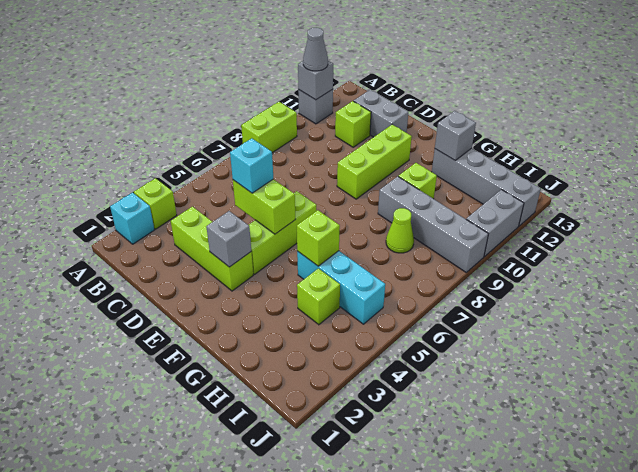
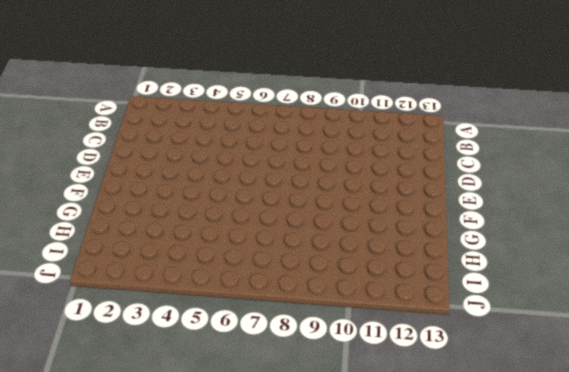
none -> cyan brick A2 level 1
none -> lime brick A3 level 1
none -> lime brick A8:A9 level 1

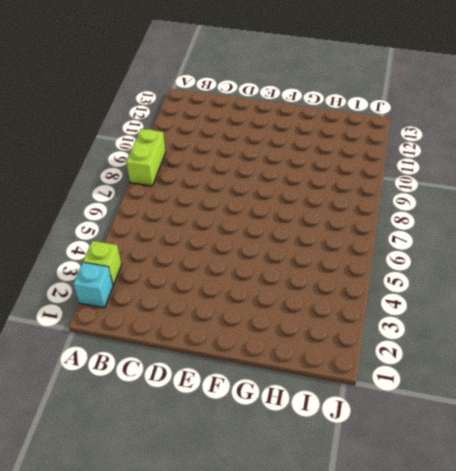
none -> grey brick A11 level 1
none -> lime brick C3:E3 level 1
none -> lime brick C11 level 1

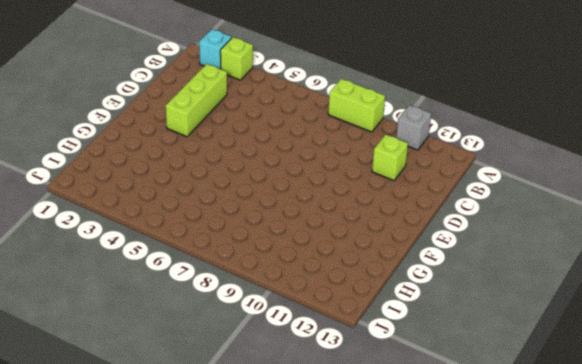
none -> grey brick C12:D12 level 1
none -> lime brick E4:E6 level 1
none -> lime brick E9:E11 level 1

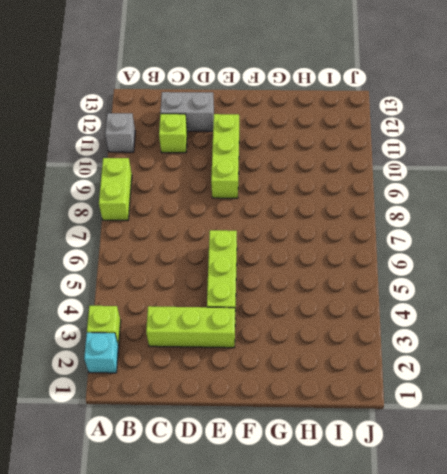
none -> cyan brick G5:I5 level 1
none -> grey brick G9:J9 level 1
none -> lime brick G10 level 1

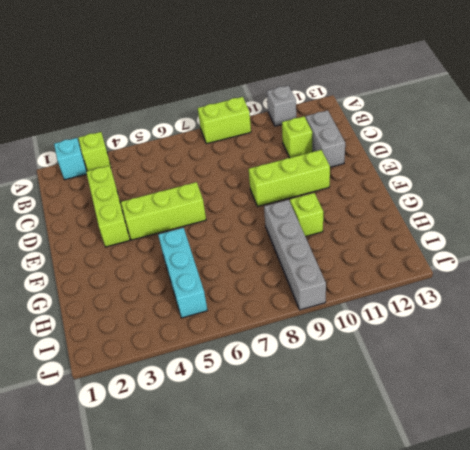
none -> grey brick G12:J12 level 1
none -> lime brick H4 level 1
none -> lime cone H8 level 1

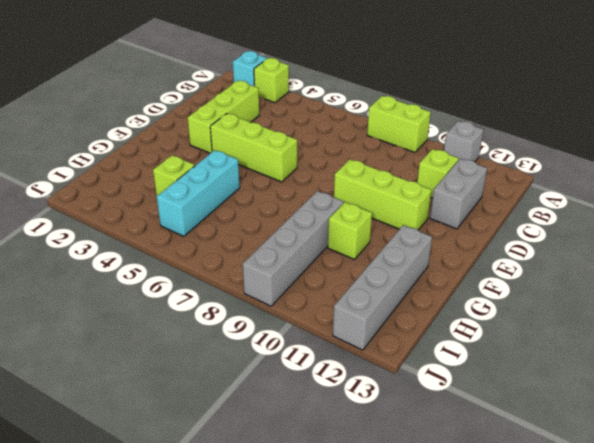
none -> lime cone H8 level 1
none -> grey brick J10:J11 level 1
none -> grey brick A11 level 2

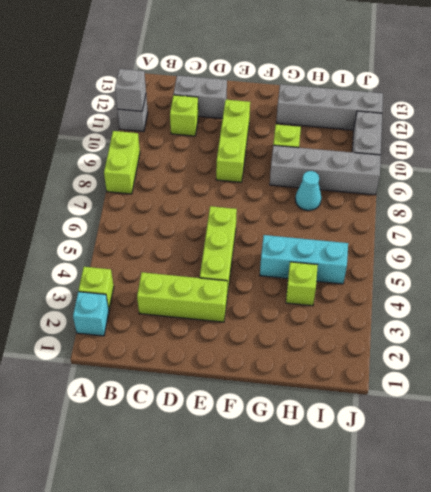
cyan cone H8 level 1 -> lime cone H8 level 1
none -> lime brick D5:E5 level 2
none -> grey brick E3 level 2
none -> lime brick G5 level 2

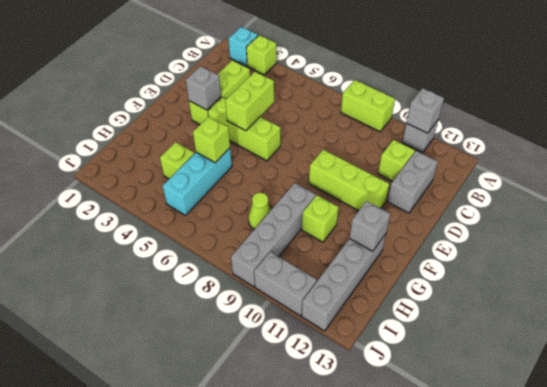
none -> grey cone A11 level 3
none -> cyan brick D5 level 3

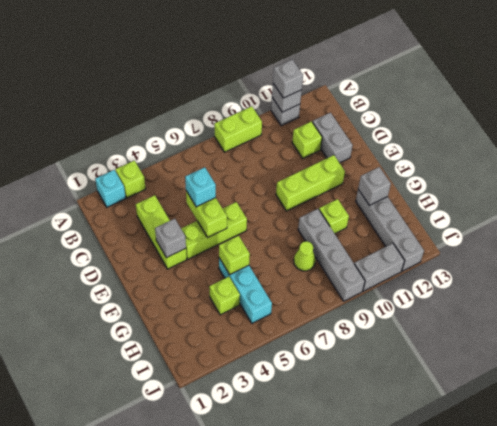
grey brick A11 level 3 -> grey cone A11 level 3

